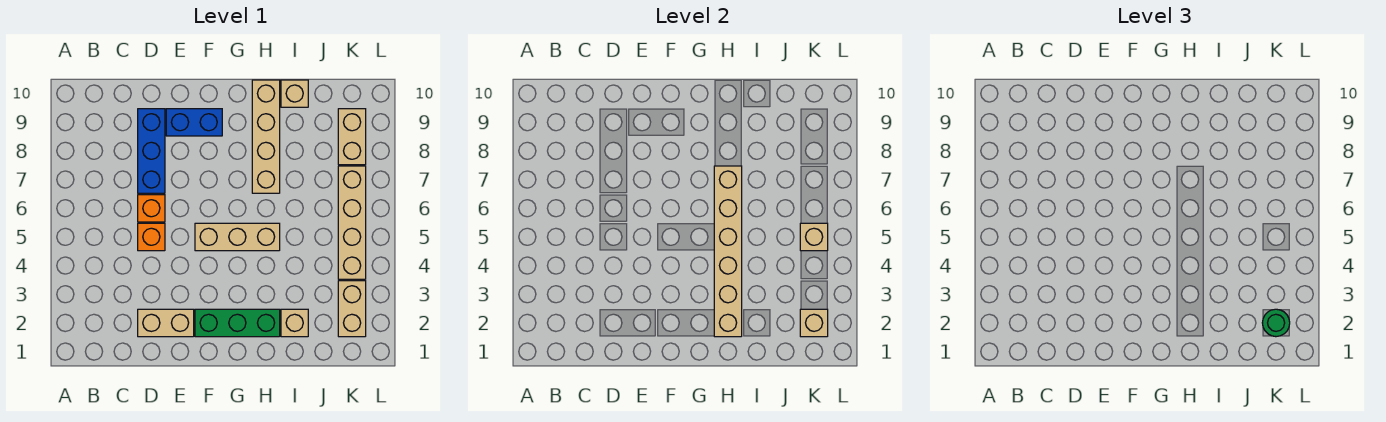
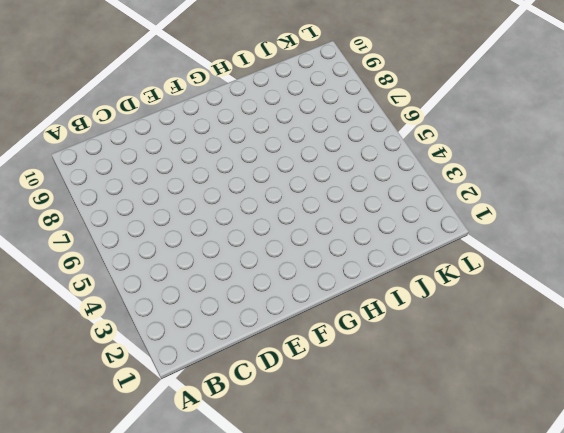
none -> tan brick D2:E2 level 1
none -> orange brick D5 level 1
none -> orange brick D6 level 1

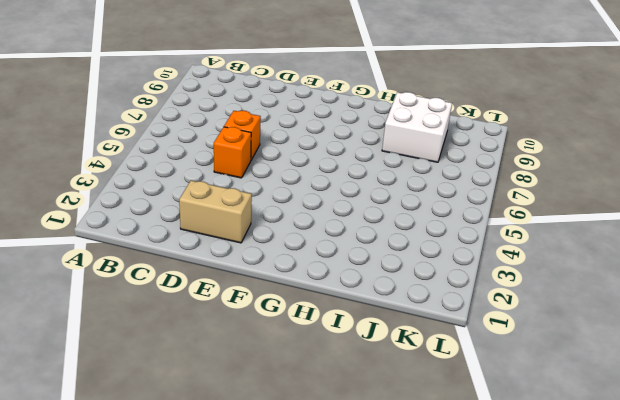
white brick I8:J9 level 1 -> none
none -> blue brick D7:D9 level 1
none -> blue brick E9:F9 level 1
none -> green brick F2:H2 level 1

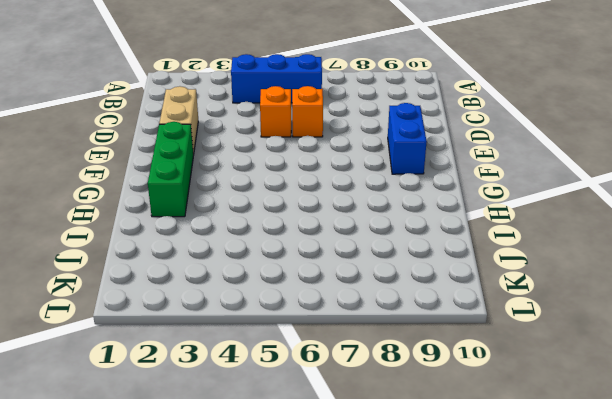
blue brick B4:B6 level 1 -> blue brick D7:D9 level 1
none -> tan brick F5:H5 level 1
none -> tan brick H7:H10 level 1
none -> tan brick I2 level 1

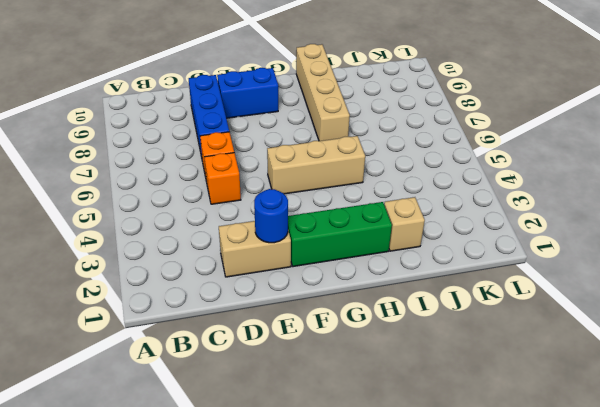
blue round brick E2 level 2 -> none
none -> tan brick I10 level 1
none -> tan brick K2:K3 level 1
none -> tan brick K4:K7 level 1

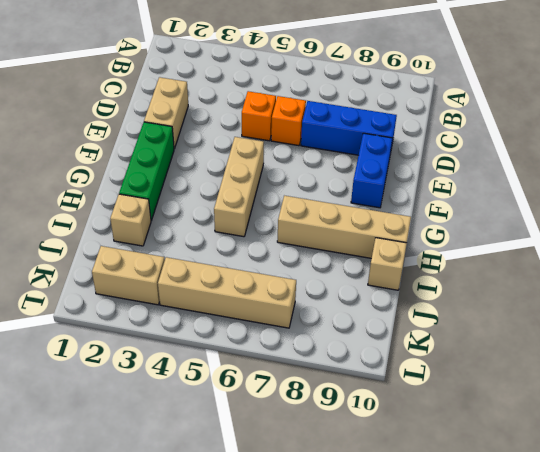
none -> tan brick K8:K9 level 1
none -> tan brick H2:H7 level 2
none -> tan brick K2 level 2

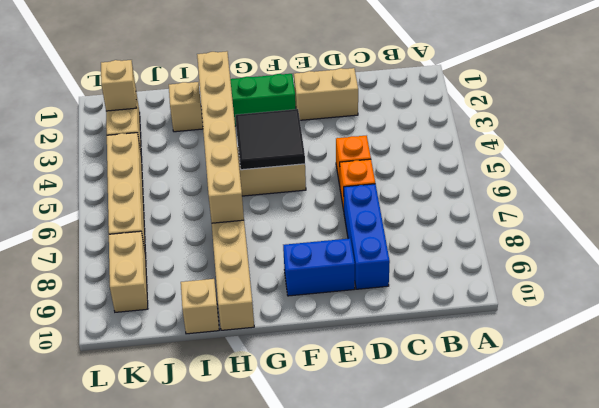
black tile F4:G5 level 2 -> none
none -> tan brick K5 level 2
none -> green round brick K2 level 3

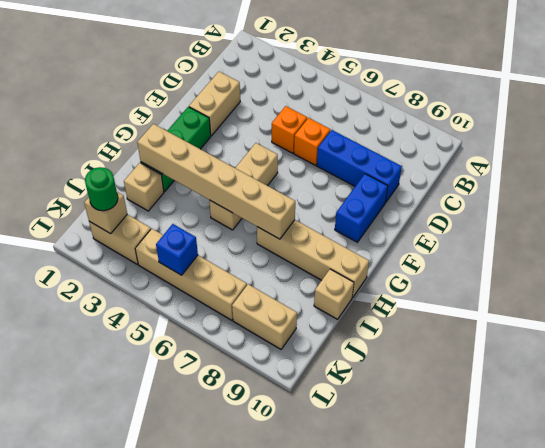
blue brick K5 level 2 -> tan brick K5 level 2

